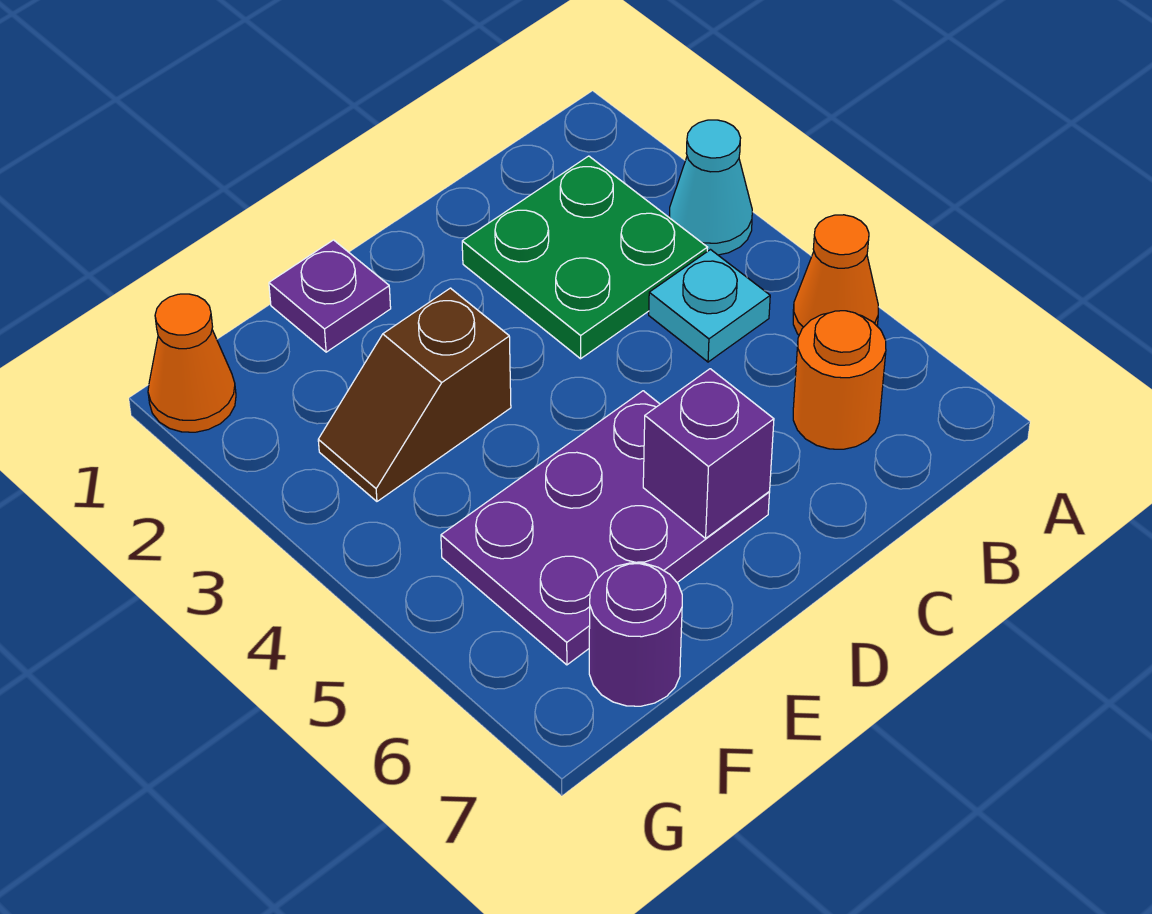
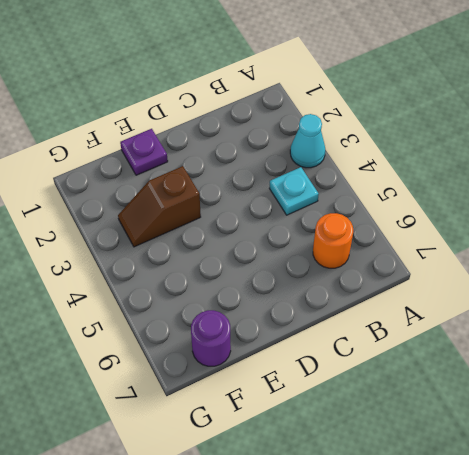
none -> orange cone A5 level 1
none -> green plate B2:C3 level 1

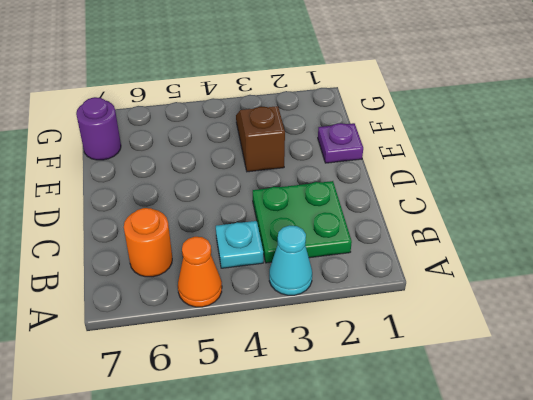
none -> purple plate D5:F6 level 1
none -> orange cone G1 level 1

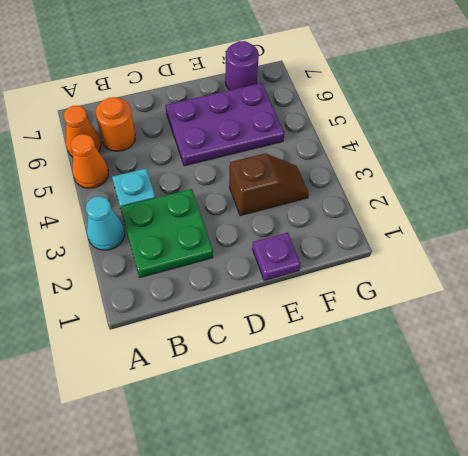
orange cone A6 level 1 -> orange cone G1 level 1
none -> purple brick D6 level 2

